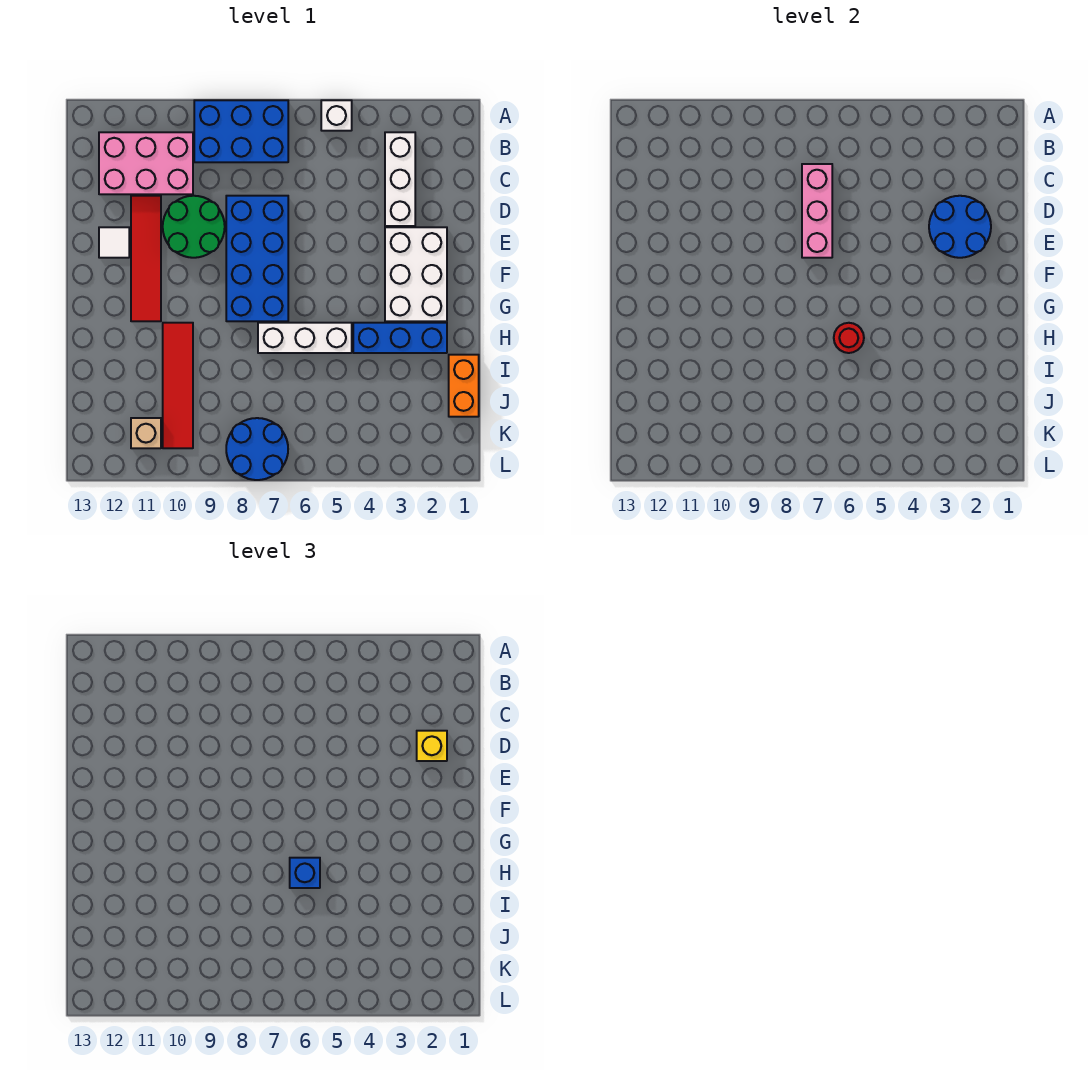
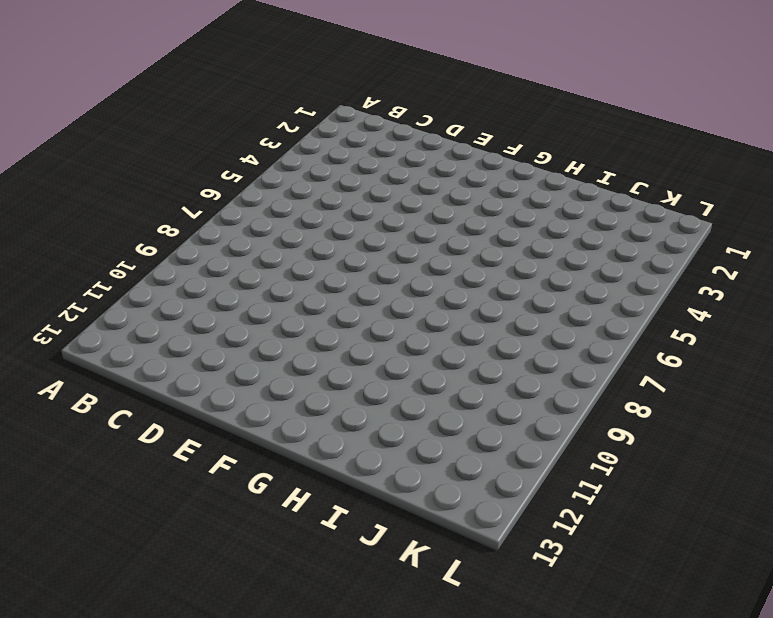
none -> white brick A5 level 1
none -> blue brick A7:B9 level 1
none -> white brick B3:D3 level 1

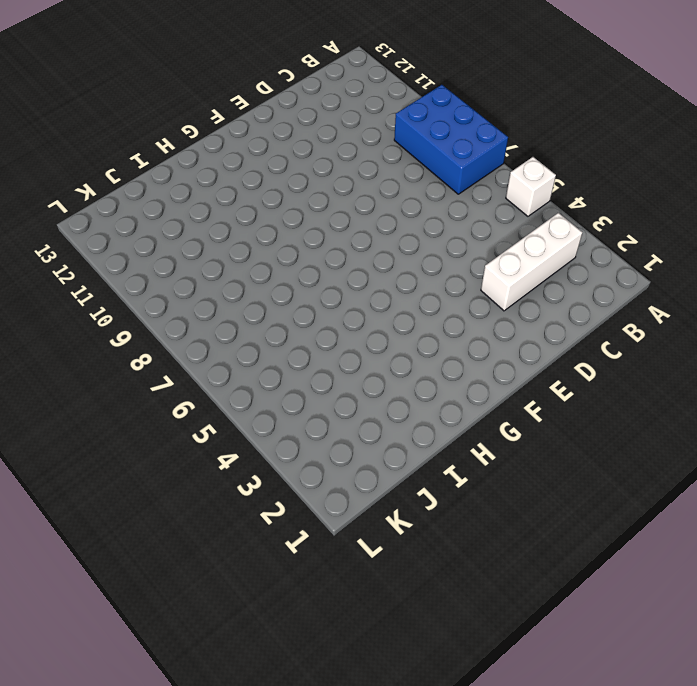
none -> pink brick B10:C12 level 1
none -> blue brick D7:G8 level 1
none -> green round brick D9:E10 level 1

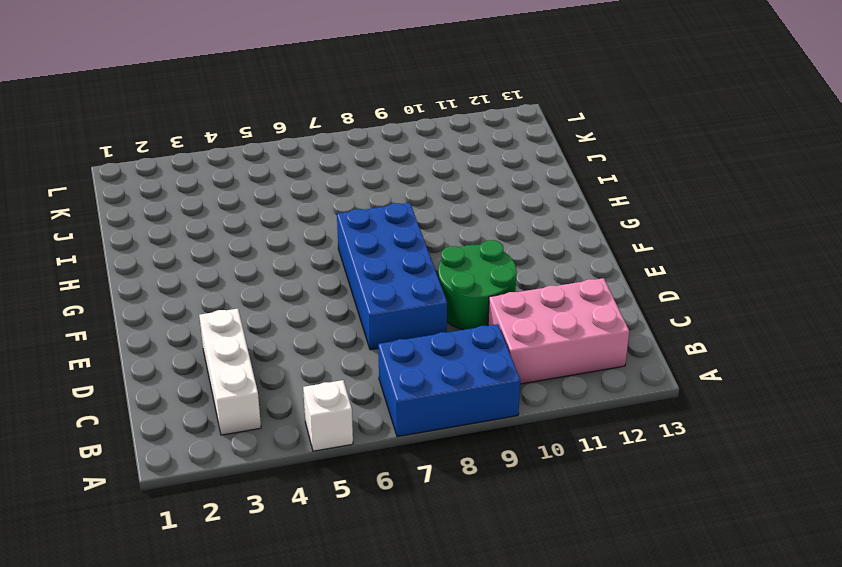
none -> red tile D11:G11 level 1
none -> white brick E2:G3 level 1
none -> white tile E12 level 1

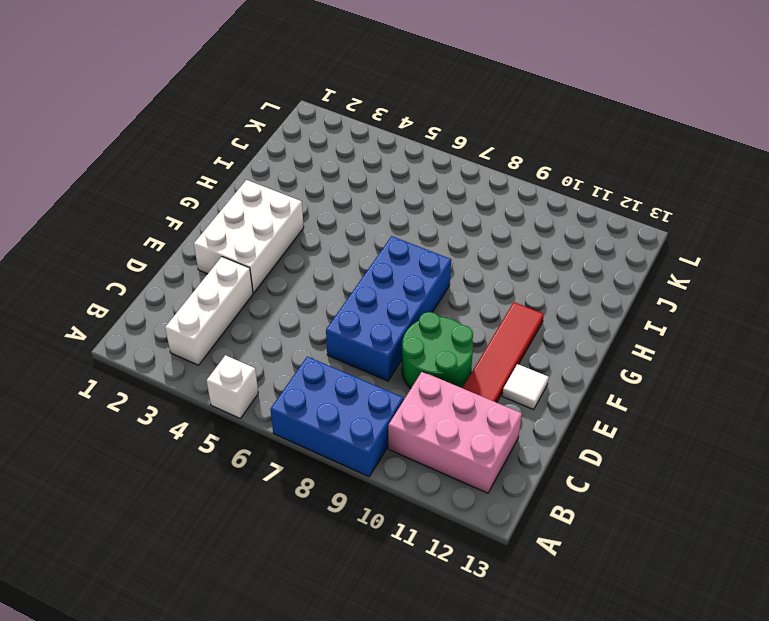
none -> blue brick H2:H4 level 1
none -> white brick H5:H7 level 1
none -> red tile H10:K10 level 1

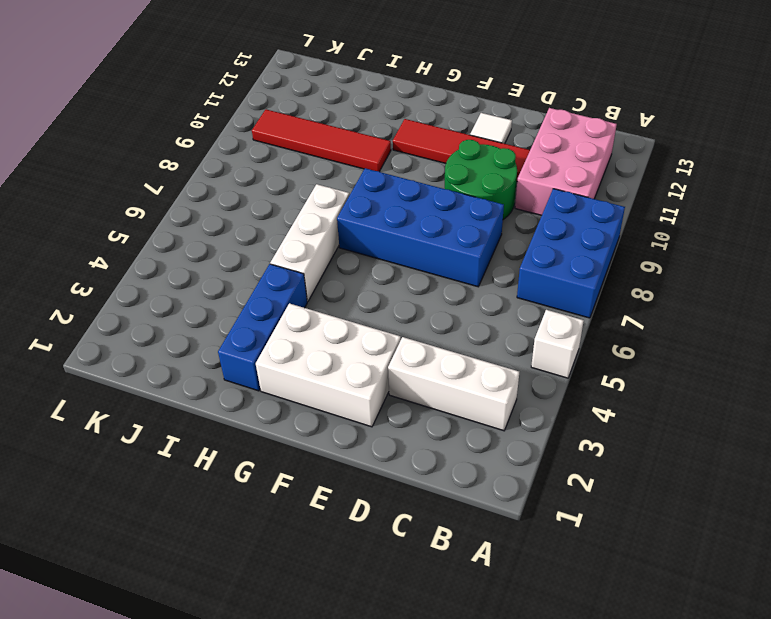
none -> orange brick I1:J1 level 1
none -> blue round brick K7:L8 level 1
none -> tan brick K11 level 1

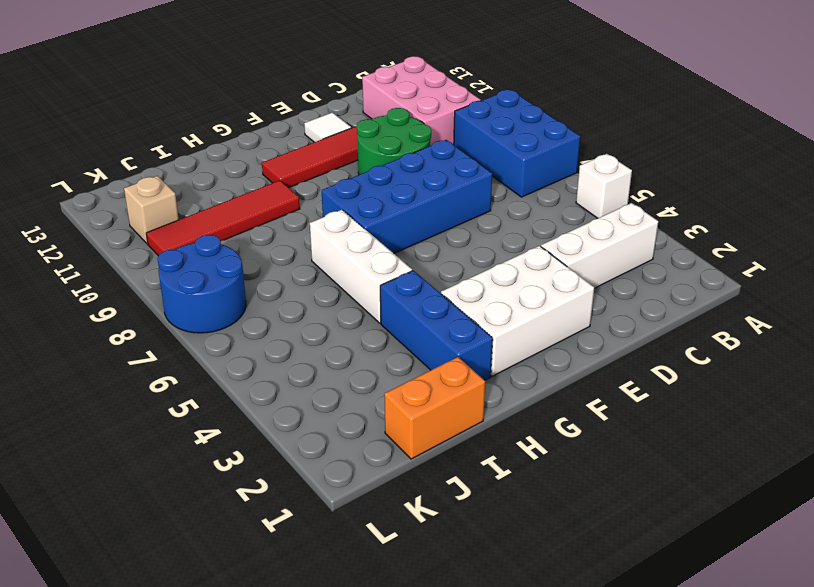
none -> pink brick C7:E7 level 2
none -> blue round brick D2:E3 level 2
none -> red round brick H6 level 2

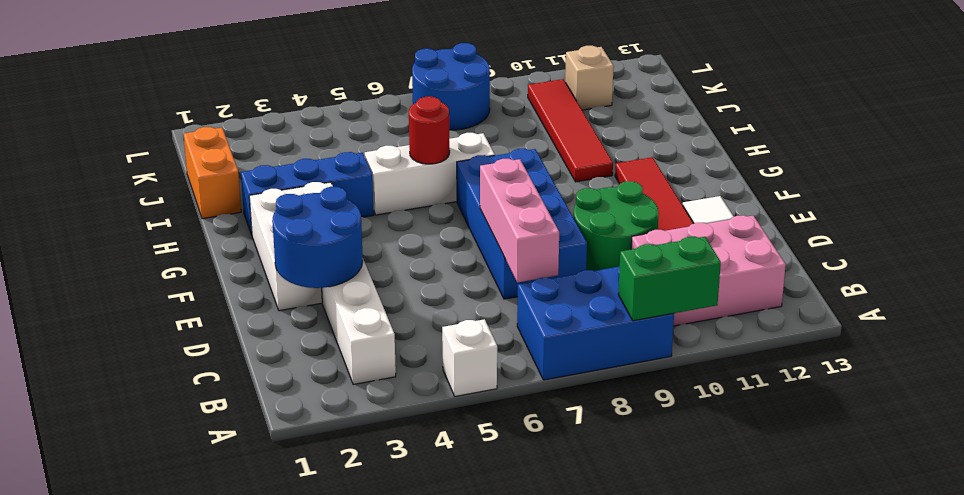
green brick A9:A10 level 2 -> none
none -> yellow brick D2 level 3
none -> blue brick H6 level 3

